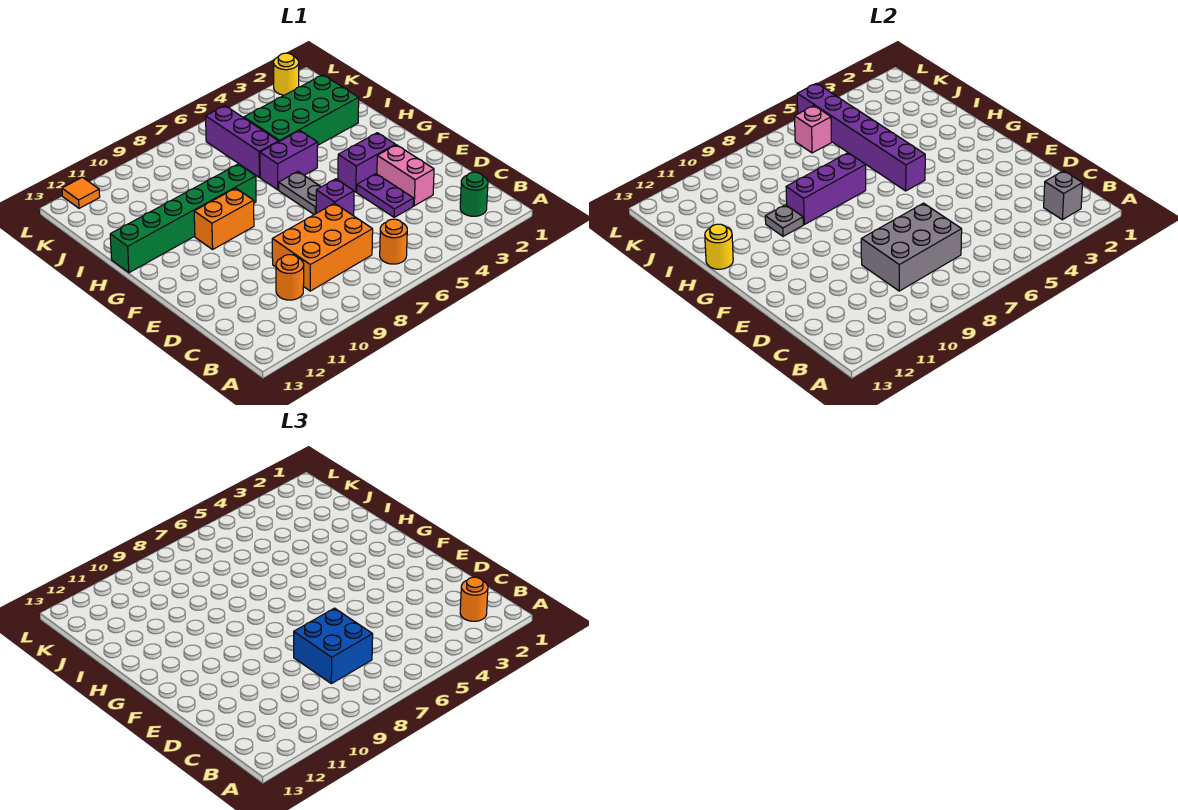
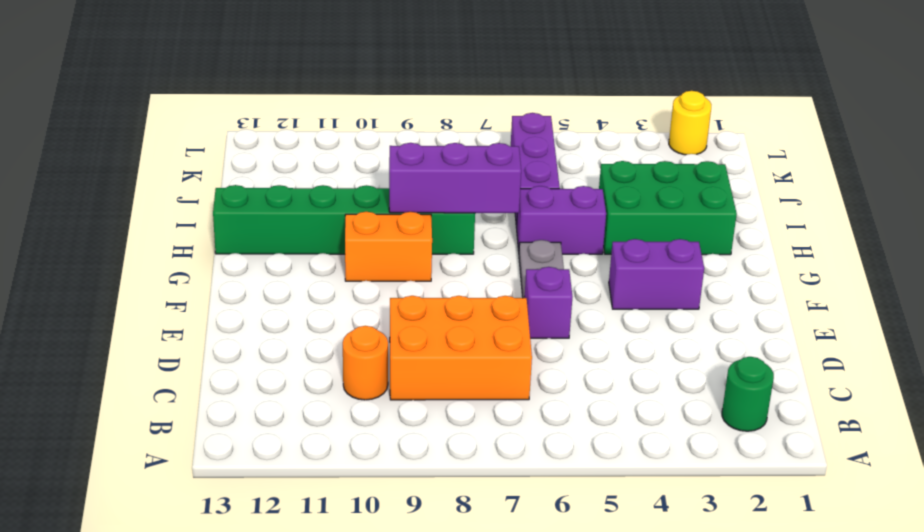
green brick H2:I4 level 1 -> green brick I2:J5 level 1
none -> orange round brick B6 level 1
none -> pink brick D3:E3 level 1
none -> purple plate D4:E4 level 1

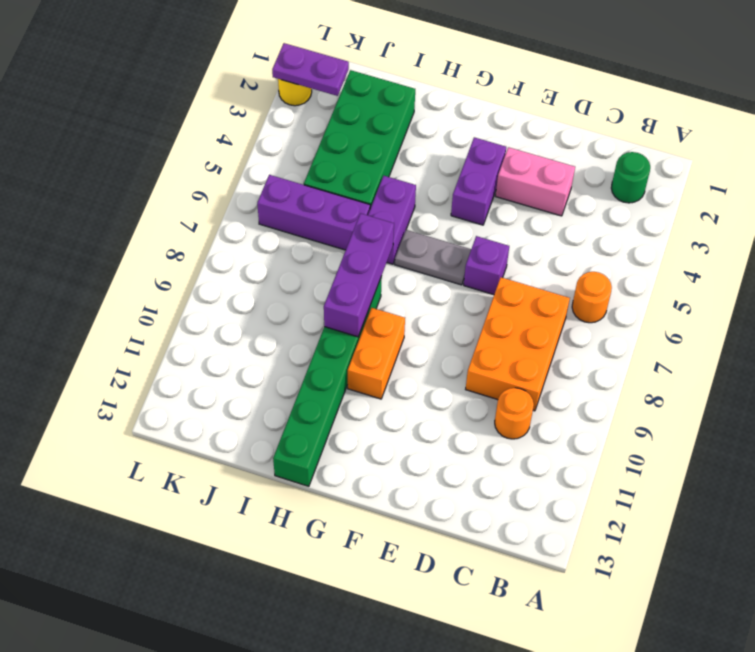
purple plate K2:L2 level 2 -> purple plate D4:E4 level 1
none -> orange tile L12 level 1
none -> grey brick B2 level 2
none -> grey brick C7:D9 level 2

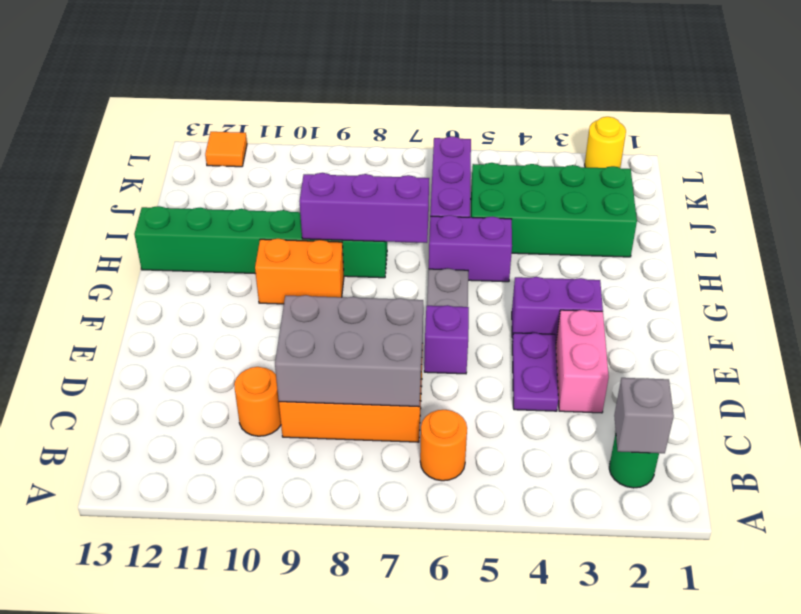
none -> purple brick G5:L5 level 2
none -> grey plate H10 level 2
none -> yellow round brick H13 level 2

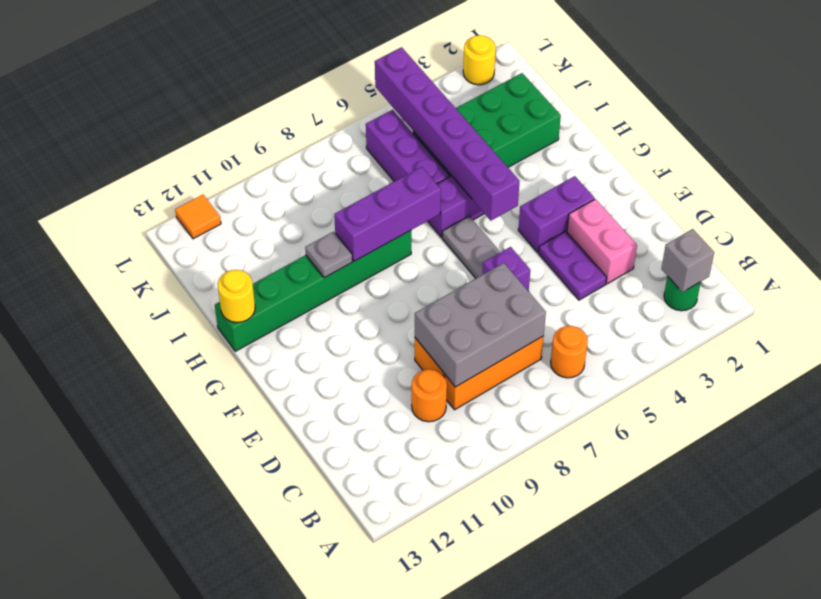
none -> orange brick G9:G10 level 1
none -> pink brick K6 level 2
none -> orange round brick B2 level 3

